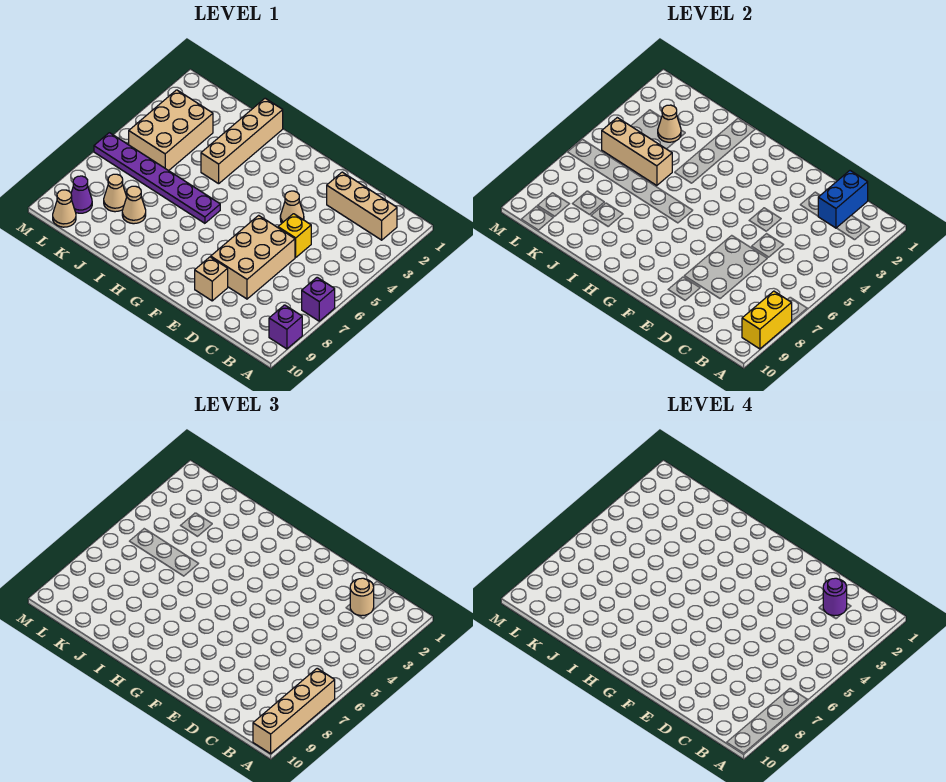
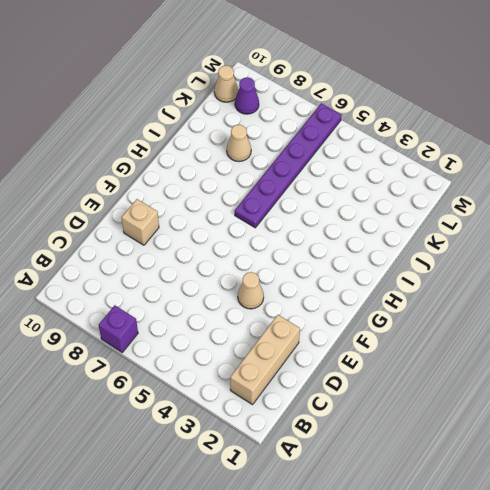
none -> purple brick A9 level 1
none -> yellow brick D5 level 1
none -> tan brick D6:E8 level 1

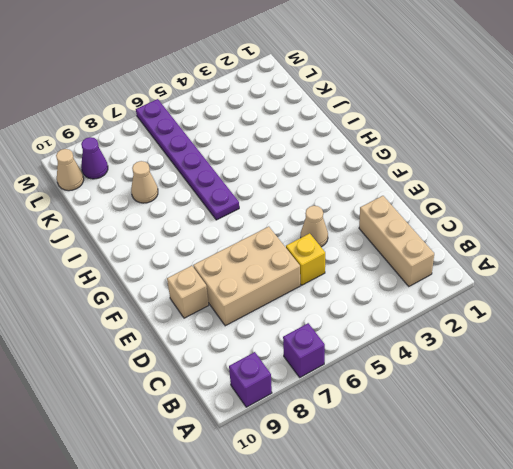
none -> tan brick I1:I4 level 1
none -> tan brick K3:L5 level 1
none -> tan cone K8 level 1

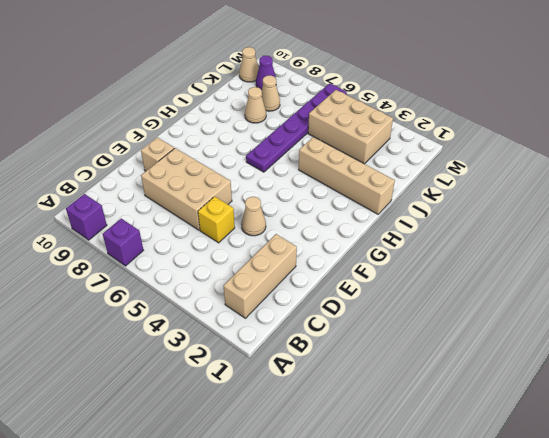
none -> yellow brick A8:A9 level 2
none -> blue brick C1:C2 level 2
none -> tan brick J5:L5 level 2

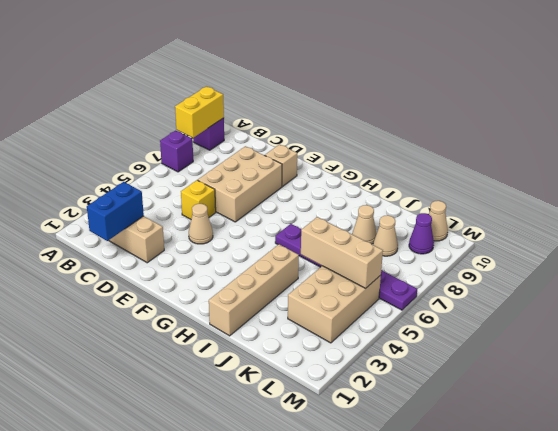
none -> tan cone K3 level 2
none -> tan brick A7:A10 level 3
none -> tan round brick C2 level 3

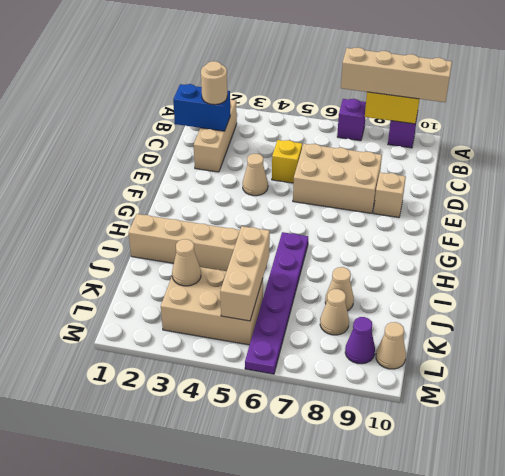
none -> purple round brick C2 level 4

